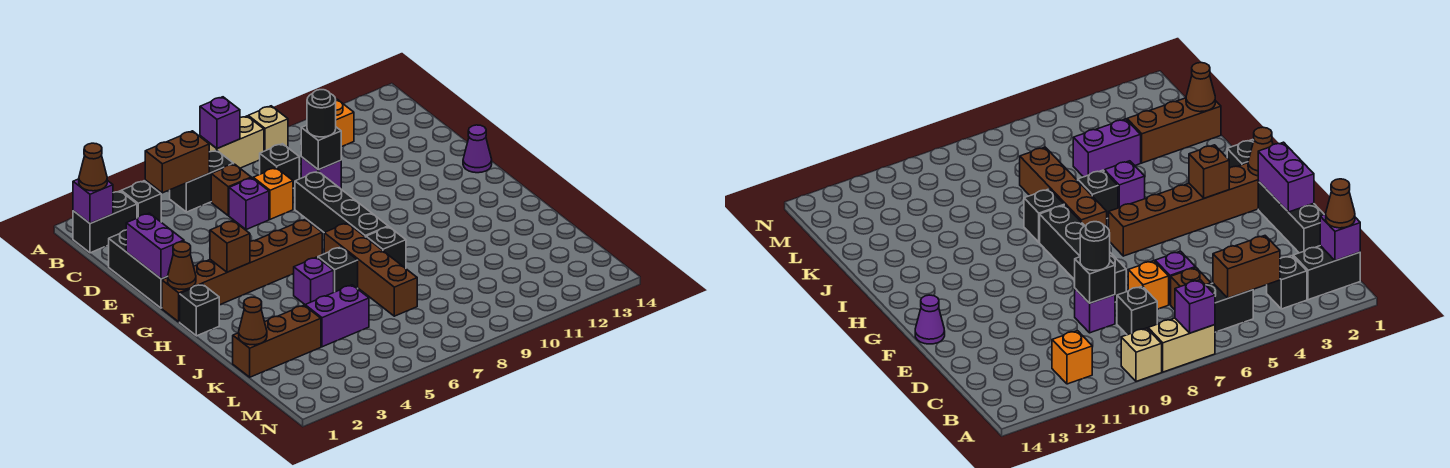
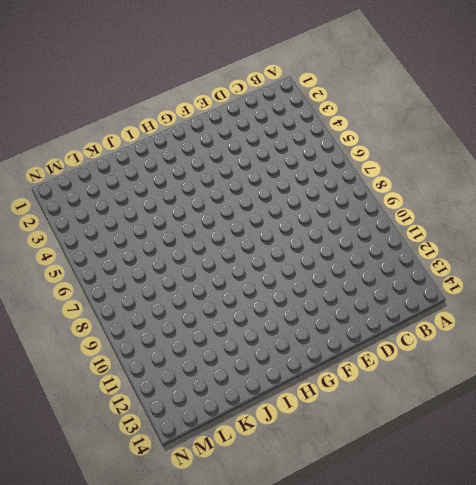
none -> tan brick A7:A8 level 1
none -> tan brick A9 level 1
none -> black brick B1:B2 level 1
none -> black brick B3 level 1

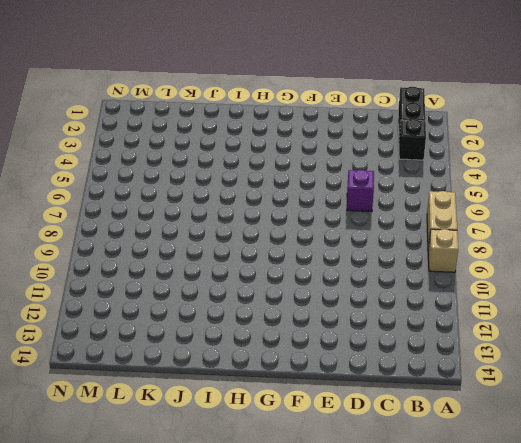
none -> black brick B5:B6 level 1
none -> orange brick B11 level 1
none -> brown brick C6 level 1
none -> black brick C8 level 1

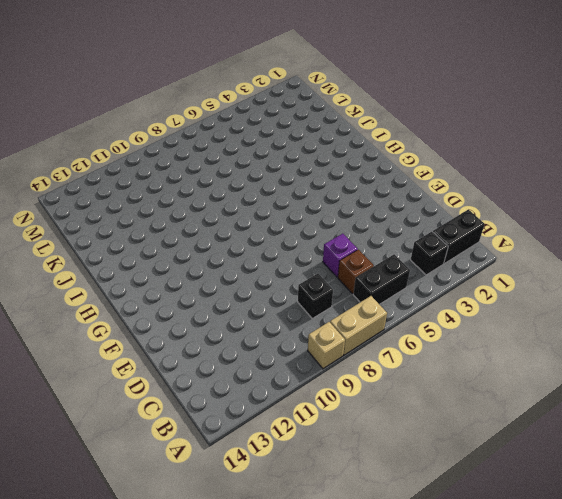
none -> orange brick B11 level 1
none -> black brick D1:F1 level 1
none -> orange brick D7 level 1
none -> purple brick D9 level 1

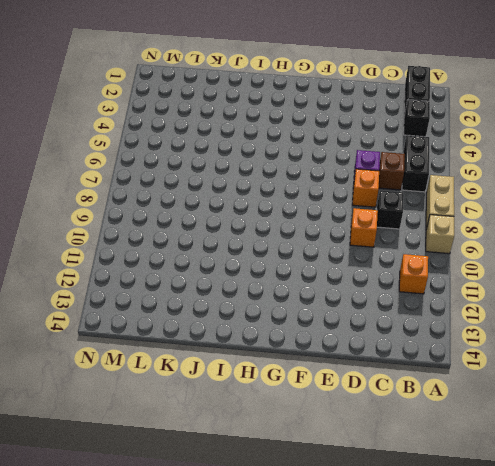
orange brick D9 level 1 -> purple brick D9 level 1
none -> black brick D1:F1 level 1
none -> black brick E8:H8 level 1
none -> purple cone F14 level 1
none -> brown brick G1:G6 level 1

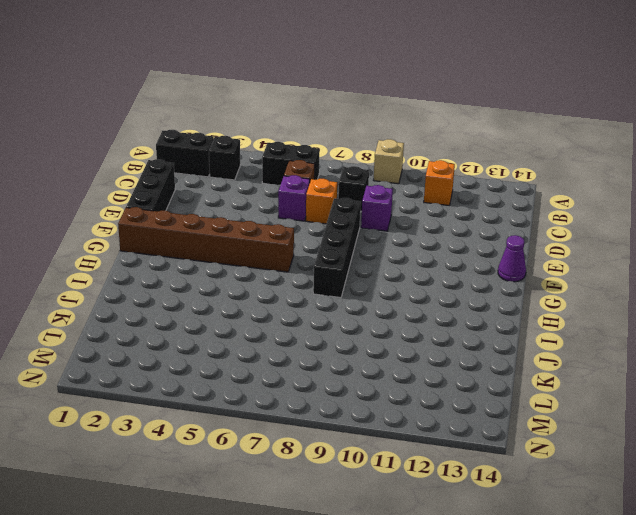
none -> tan brick A7:A8 level 1
none -> black brick H1 level 1
none -> brown brick H7:K7 level 1
none -> purple brick I5 level 1

